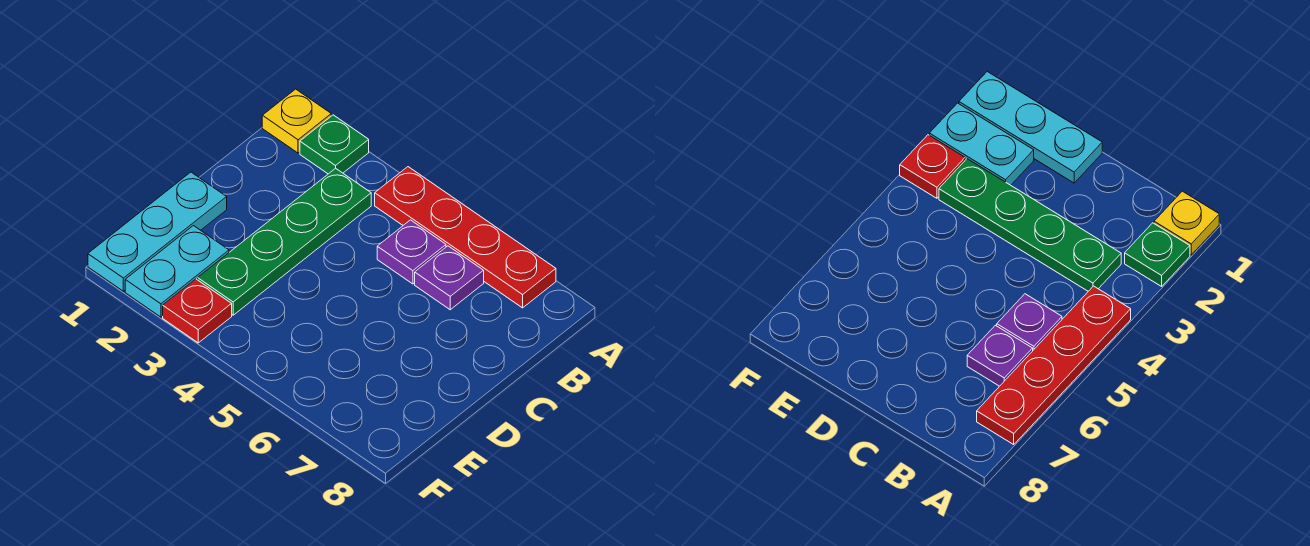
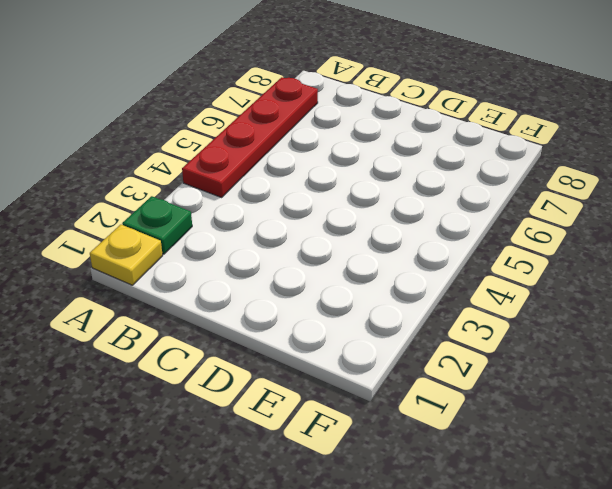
none -> green plate B3:E3 level 1
none -> purple plate B5 level 1

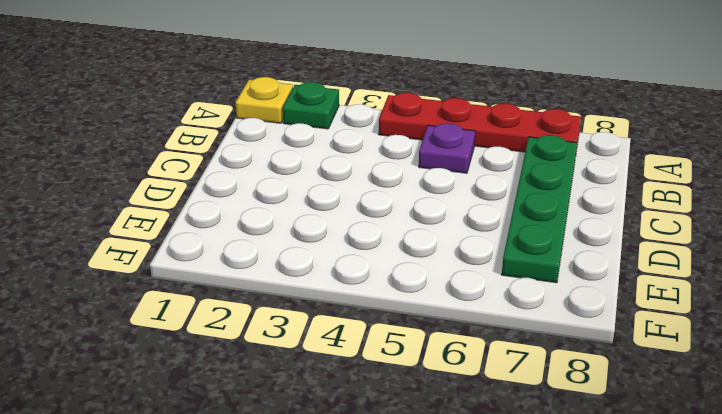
green plate B7:E7 level 1 -> green plate B3:E3 level 1
none -> purple plate B6 level 1
none -> cyan plate D1:F1 level 1

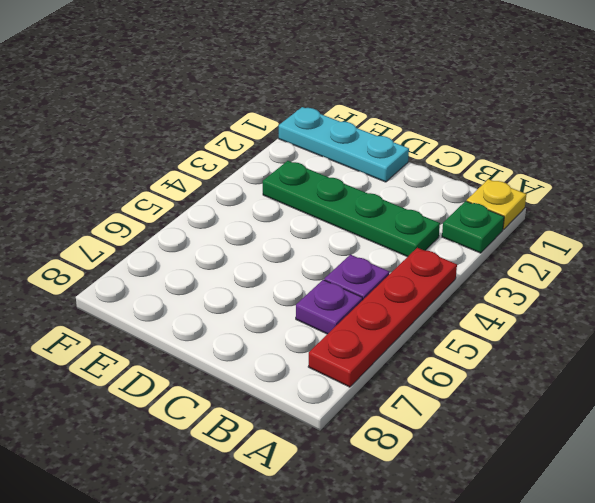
none -> cyan plate E2:F2 level 1
none -> red plate F3 level 1

